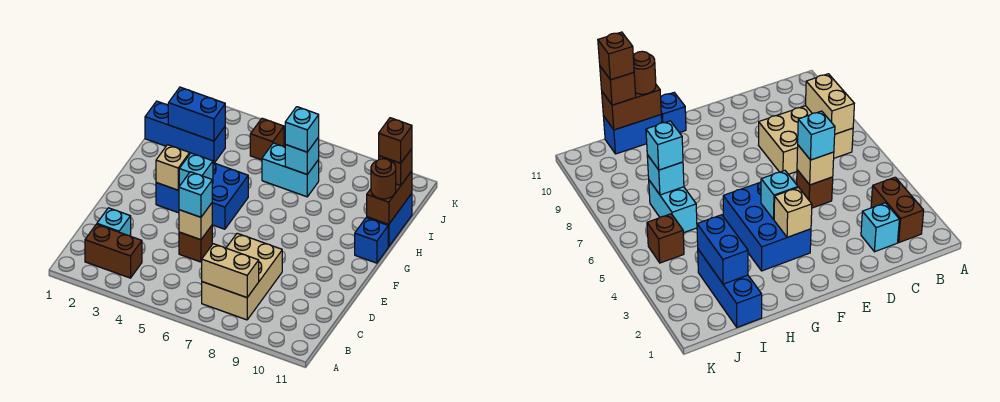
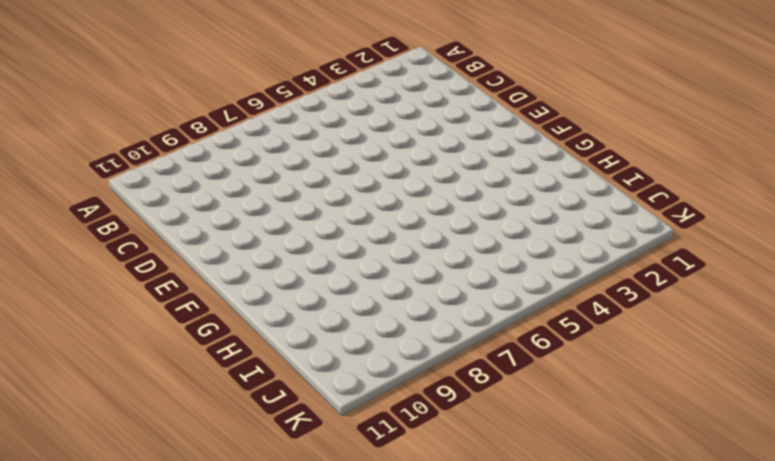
none -> brown brick B2:B3 level 1
none -> tan brick B7:D8 level 1
none -> cyan brick C2 level 1

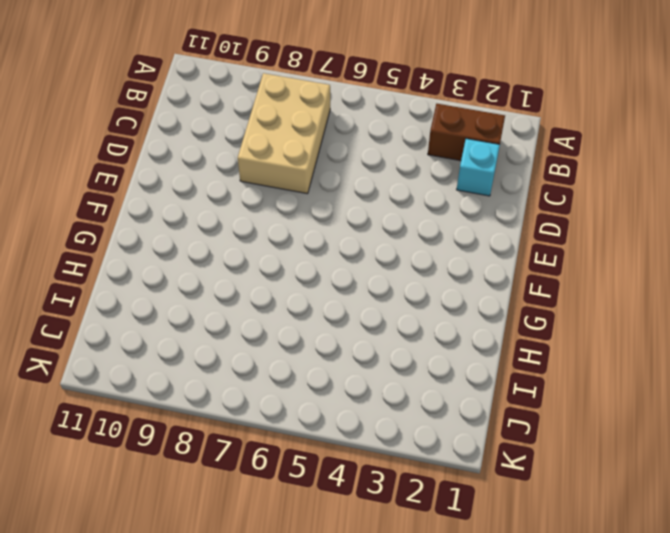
none -> brown brick D5 level 1
none -> blue brick F3:G5 level 1
none -> blue brick G11 level 1

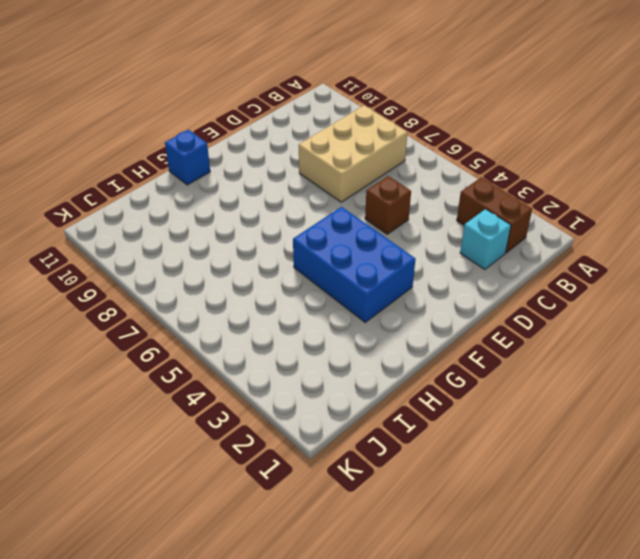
none -> blue brick H11:I11 level 1
none -> blue brick I1:I3 level 1
none -> cyan brick I6:I7 level 1

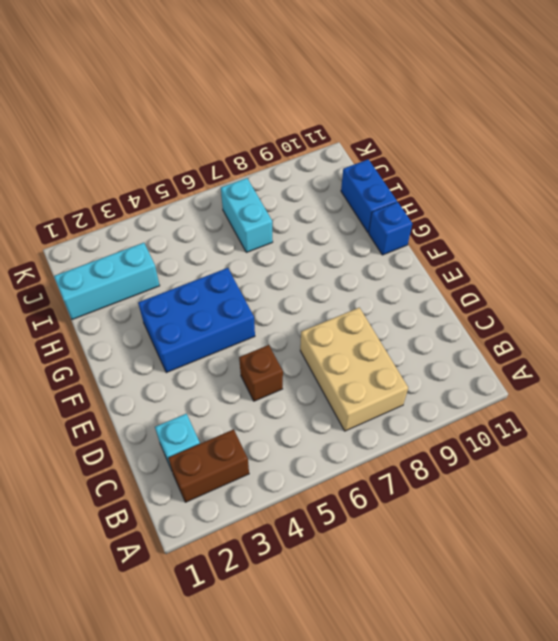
cyan brick I1:I3 level 1 -> blue brick I1:I3 level 1
cyan brick I7:J7 level 1 -> cyan brick I6:I7 level 1
none -> brown brick J5 level 1
none -> tan brick B7:B8 level 2
none -> tan brick D5 level 2

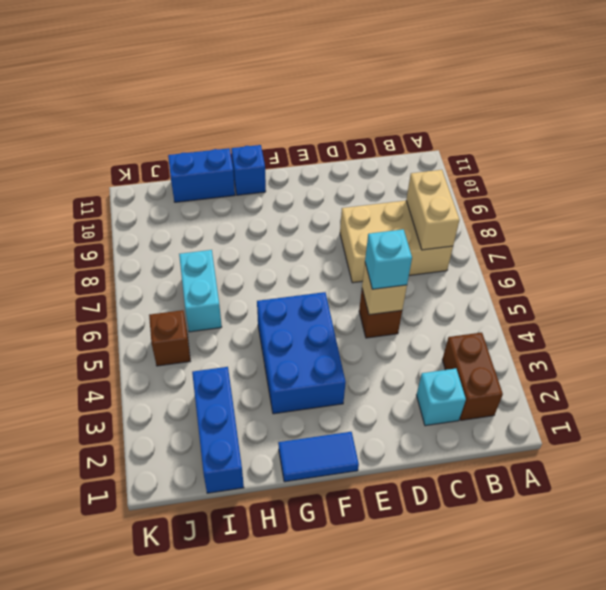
blue tile F1:G1 level 1 -> none
none -> tan brick F3 level 2
none -> cyan brick F4 level 2
none -> brown brick H11:I11 level 2

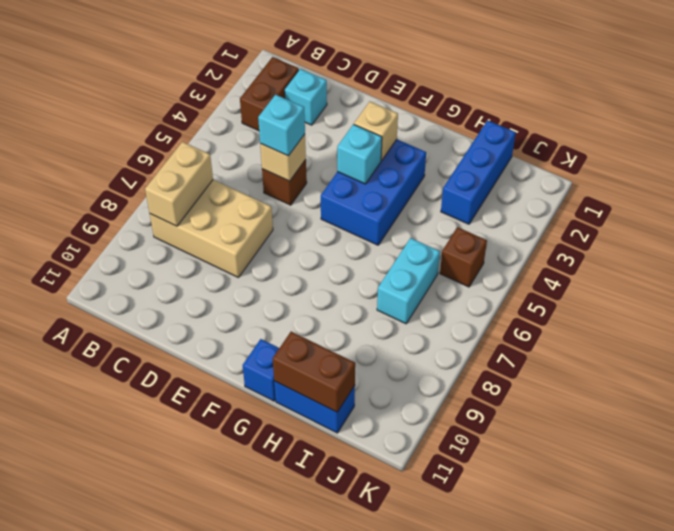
none -> blue brick I2:I3 level 2
none -> cyan brick I7 level 2
none -> brown round brick H11 level 3

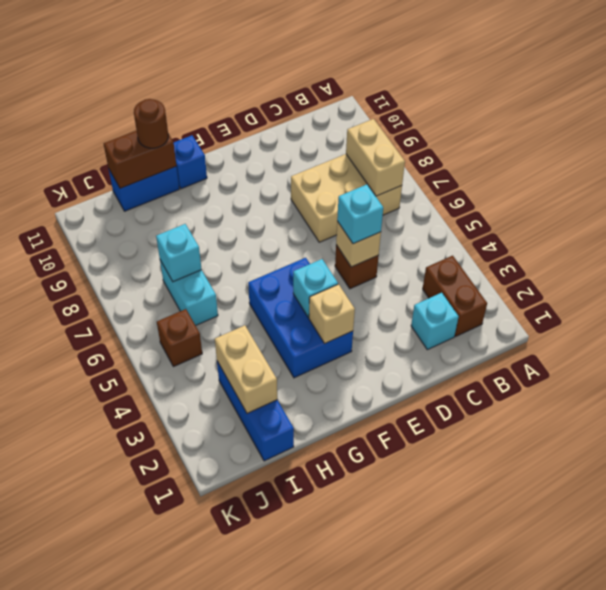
tan brick I2:I3 level 2 -> blue brick I2:I3 level 2
none -> cyan brick I7 level 3
none -> brown brick I11 level 3
none -> brown brick I11 level 4

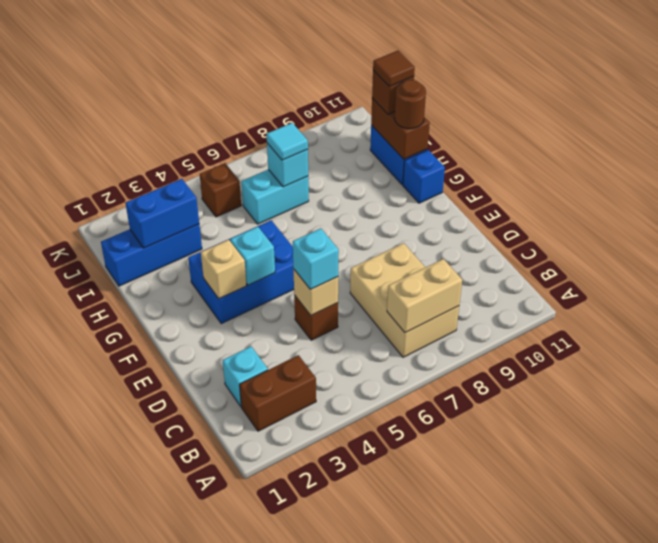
cyan tile I7 level 3 -> cyan brick I7 level 3
brown tile I11 level 4 -> brown brick I11 level 4

